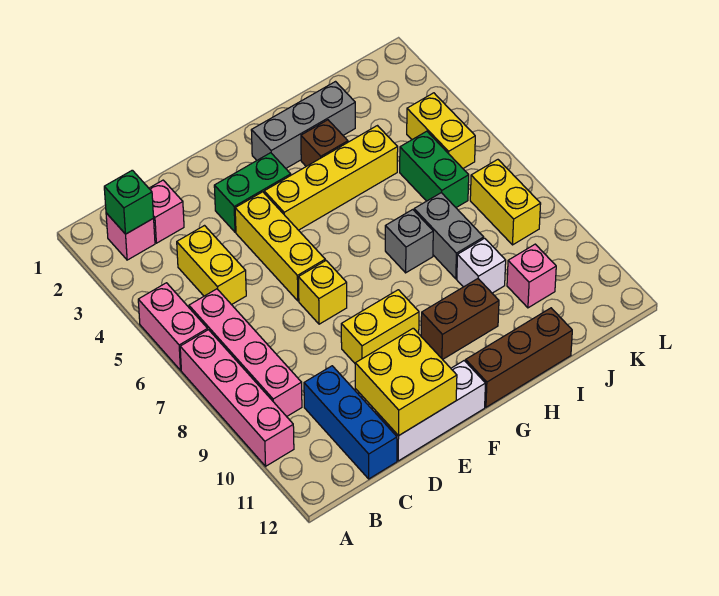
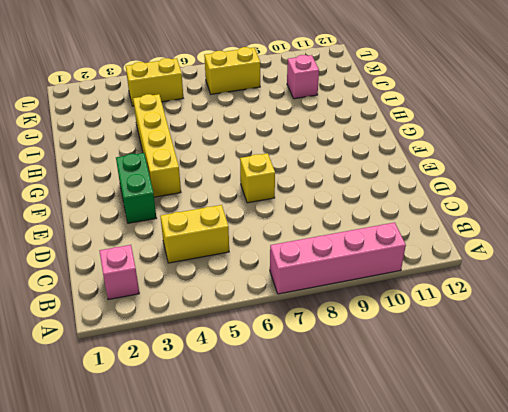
none -> pink brick A5:A6 level 1
none -> pink brick B6:B9 level 1
none -> pink brick C2 level 1

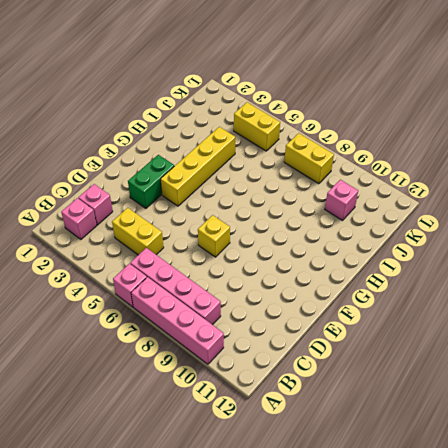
pink brick A6 level 1 -> pink brick A5:A6 level 1
none -> blue brick C10:C12 level 1
none -> white brick D12:F12 level 1
none -> yellow brick E4:E6 level 1

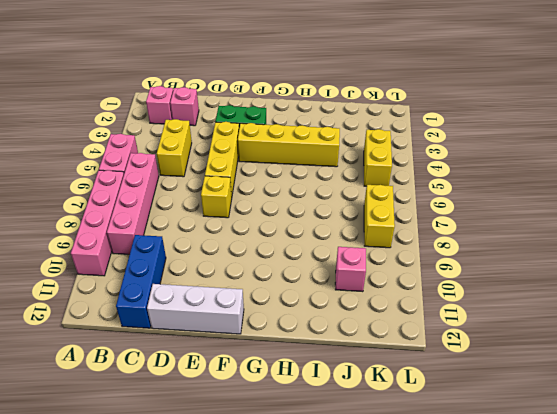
none -> yellow brick E9:F9 level 1
none -> grey brick G2:I2 level 1
none -> brown brick G10:H10 level 1

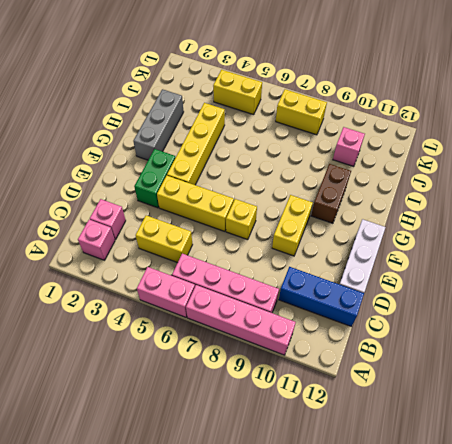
none -> brown brick G12:I12 level 1
none -> brown brick H3 level 1
none -> grey brick H7 level 1

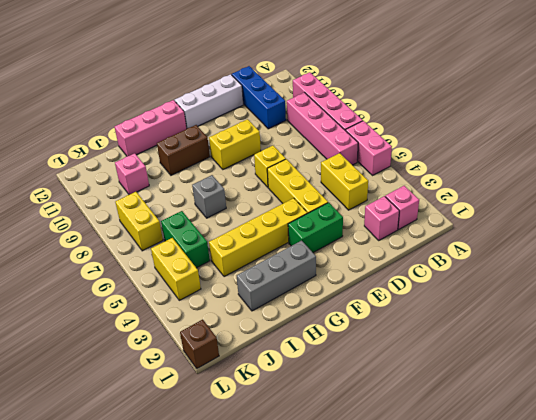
pink brick G12:I12 level 1 -> brown brick G12:I12 level 1
brown brick L1 level 1 -> brown brick H3 level 1
none -> grey brick I7:I8 level 1
none -> white brick I9 level 1
none -> green brick B2 level 2

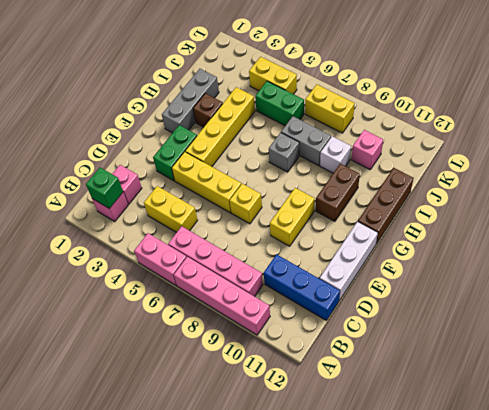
none -> yellow brick D11:E12 level 2

